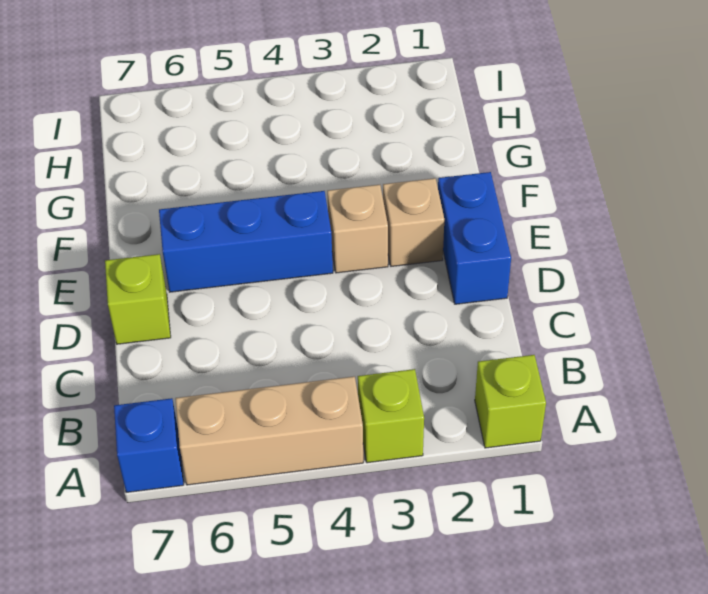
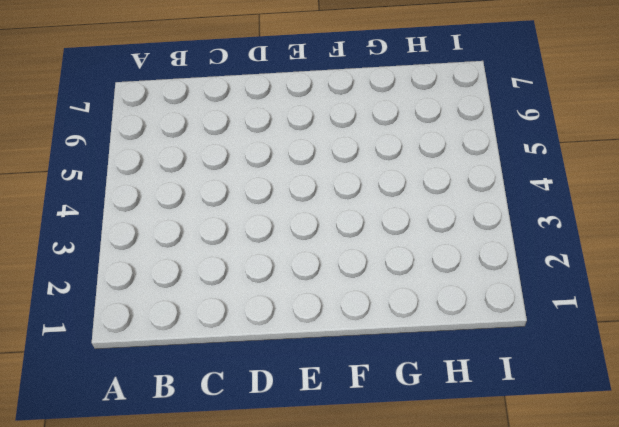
none -> lime brick A1 level 1
none -> lime brick A3 level 1

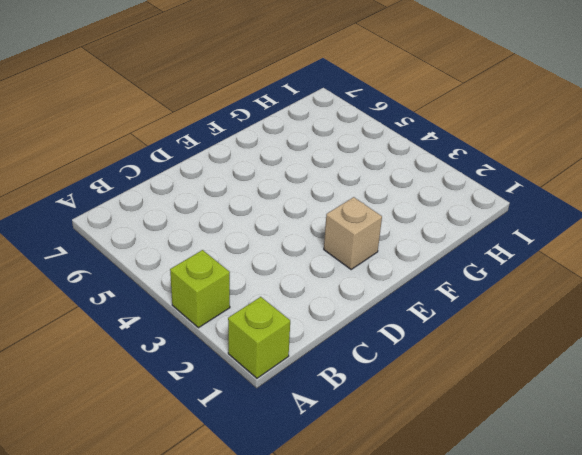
none -> tan brick A4:A6 level 1
none -> blue brick A7 level 1

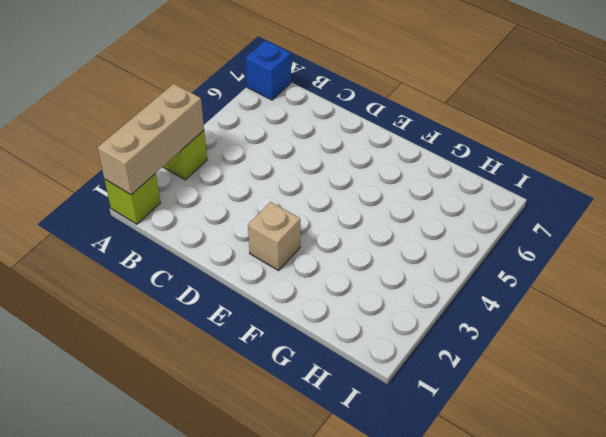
tan brick A1:A3 level 2 -> tan brick A4:A6 level 1
none -> blue brick D1:E1 level 1
none -> lime brick D7 level 1

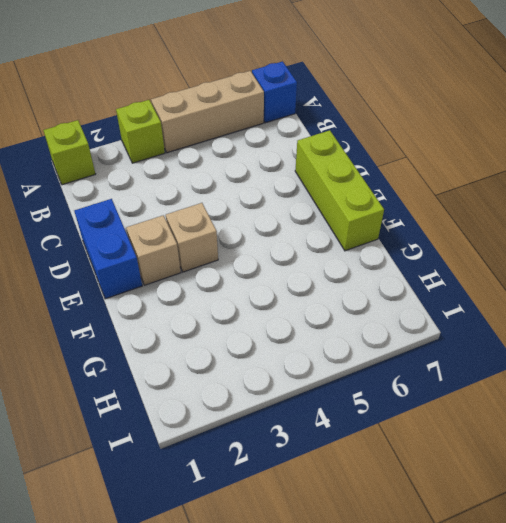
lime brick D7:F7 level 1 -> lime brick D7 level 1
none -> blue brick E4:E6 level 1

